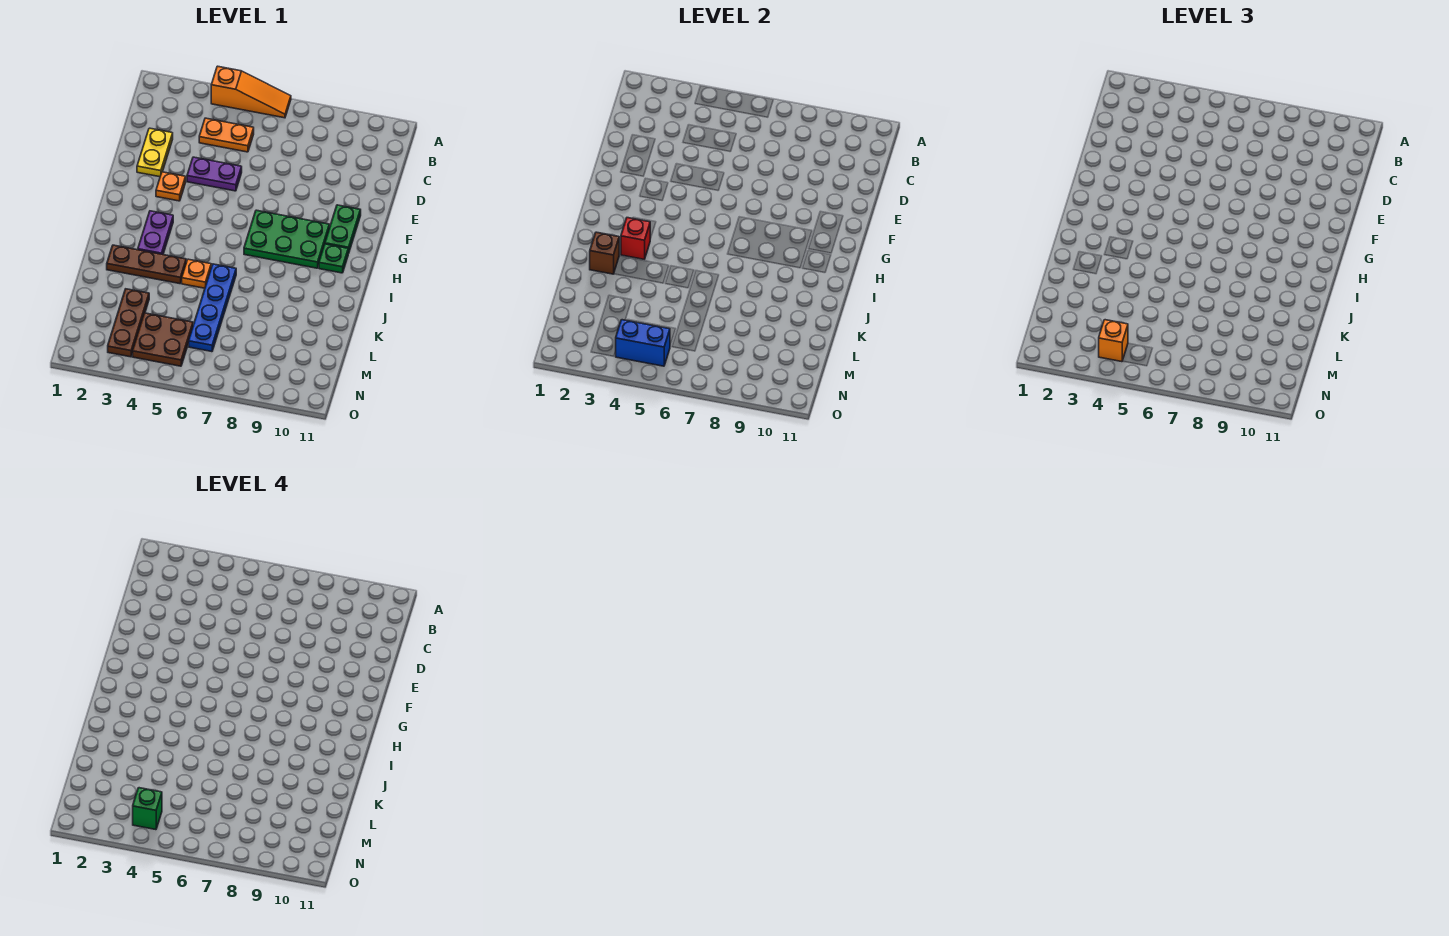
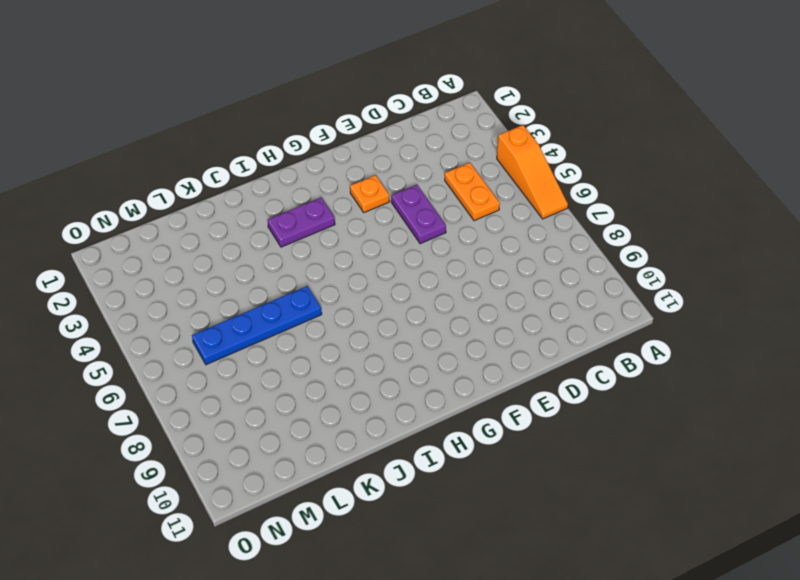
none -> yellow plate D2:E2 level 1
none -> green plate F10:G10 level 1
none -> green plate G7:H9 level 1

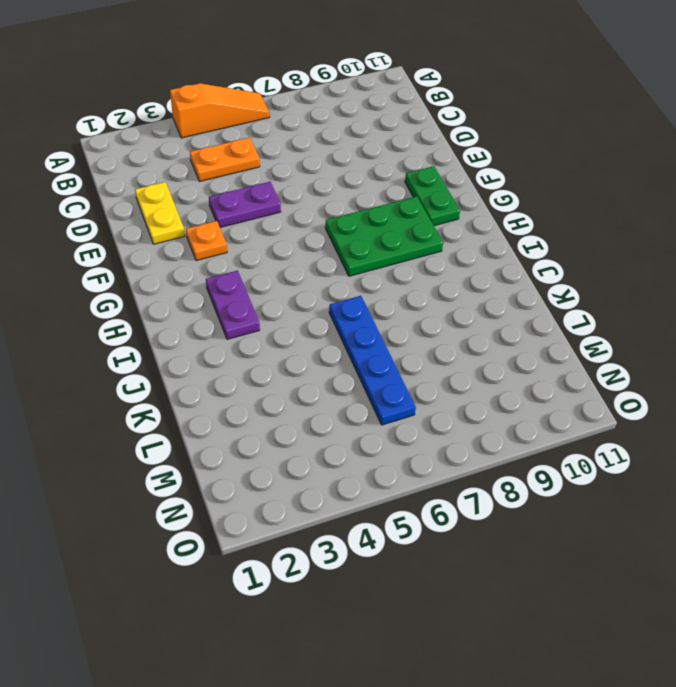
none -> green plate H10 level 1
none -> brown plate J2:J4 level 1
none -> orange plate J5 level 1

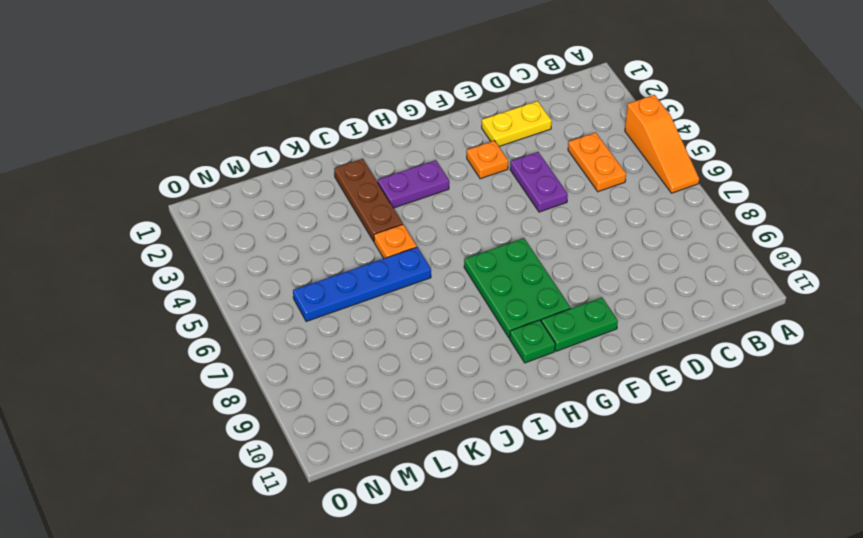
none -> brown plate L3:N3 level 1
none -> brown plate M4:N5 level 1
none -> red brick I3 level 2

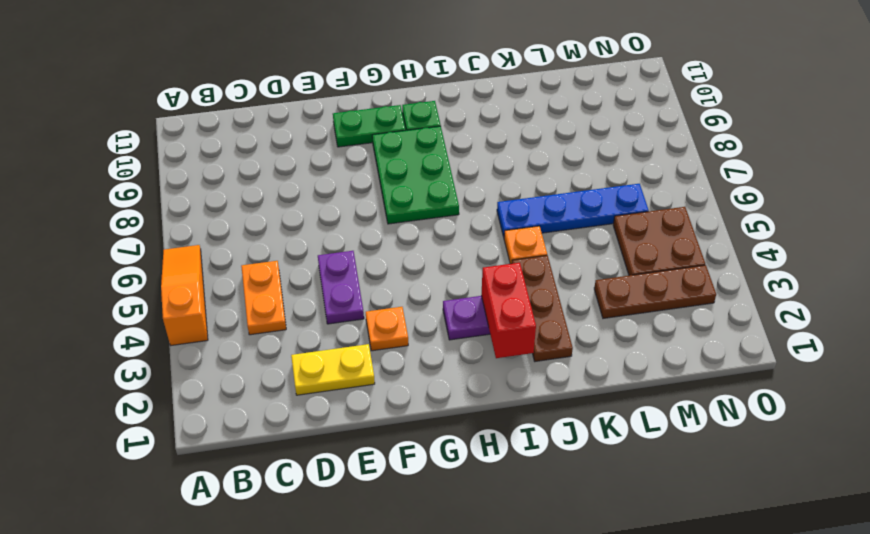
red brick I2:I3 level 2 -> red brick I3 level 2
none -> brown brick J2 level 2
none -> blue brick N4:N5 level 2
none -> orange brick N4 level 3

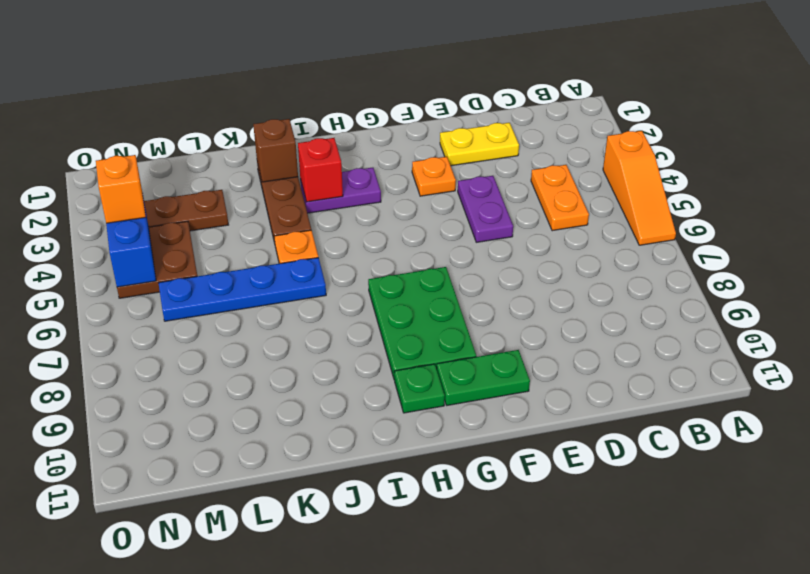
none -> green brick N4 level 4

